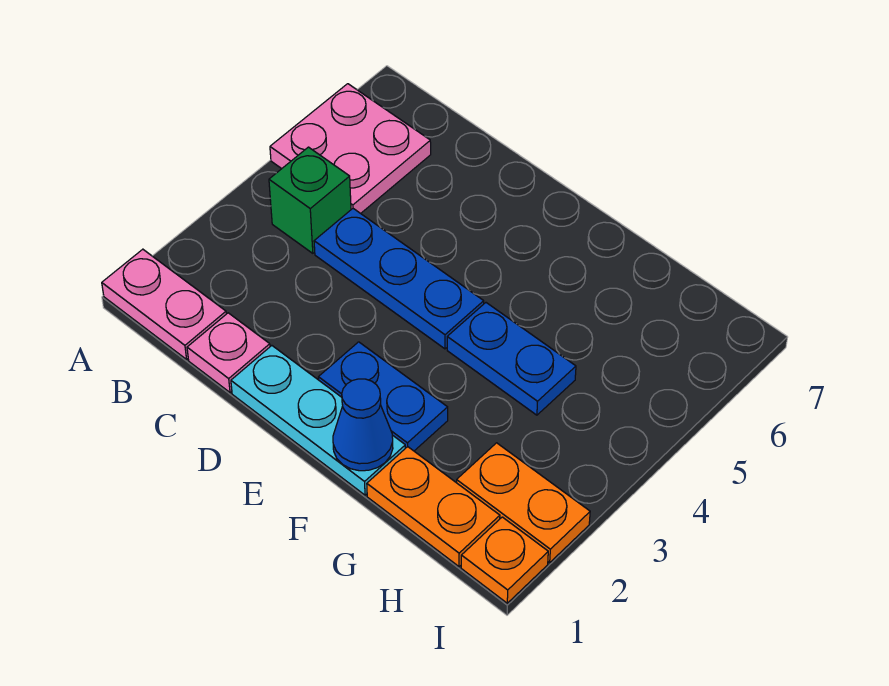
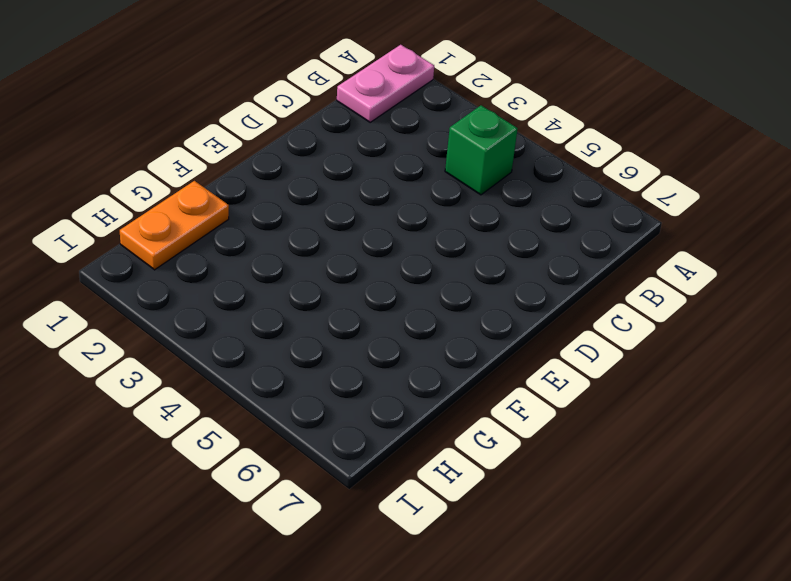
none -> pink plate A5:B6 level 1
none -> pink plate C1 level 1
none -> blue plate C4:E4 level 1

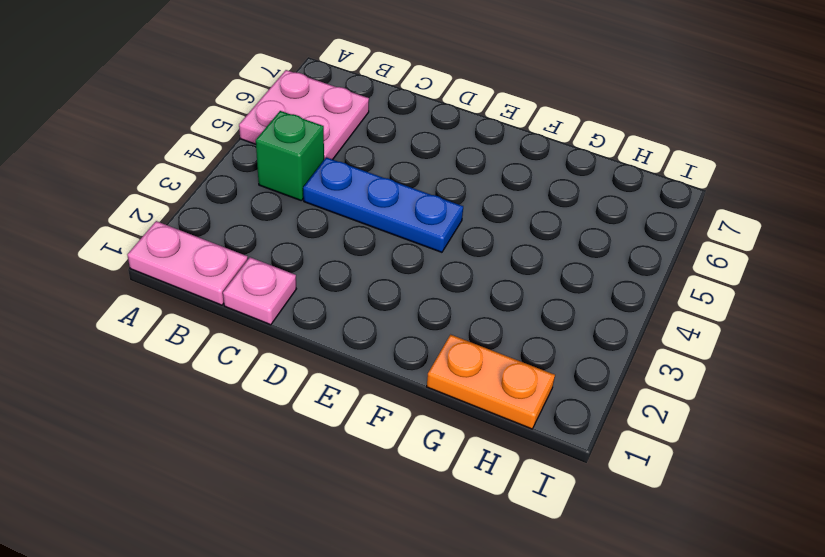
none -> cyan plate D1:F1 level 1
none -> blue plate E2:F2 level 1
none -> blue plate F4:G4 level 1

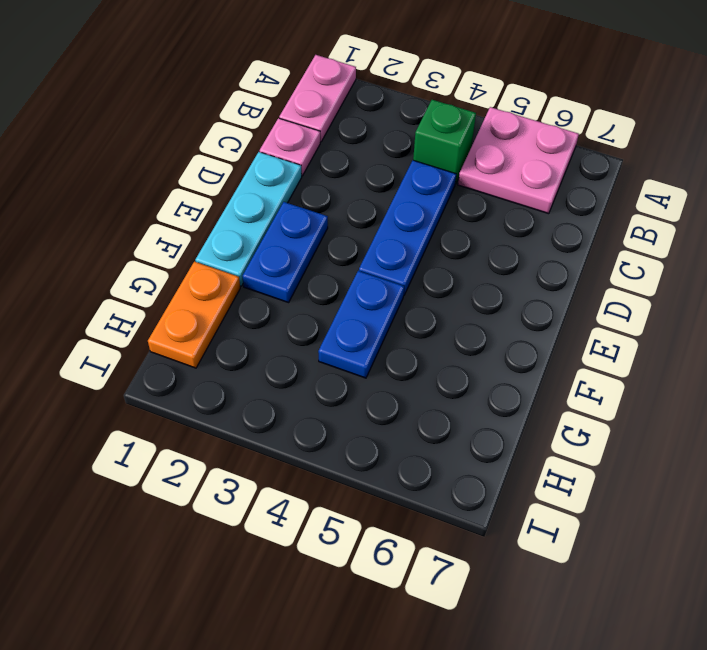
none -> orange plate H2:I2 level 1
none -> orange plate I1 level 1
none -> blue cone F1 level 2

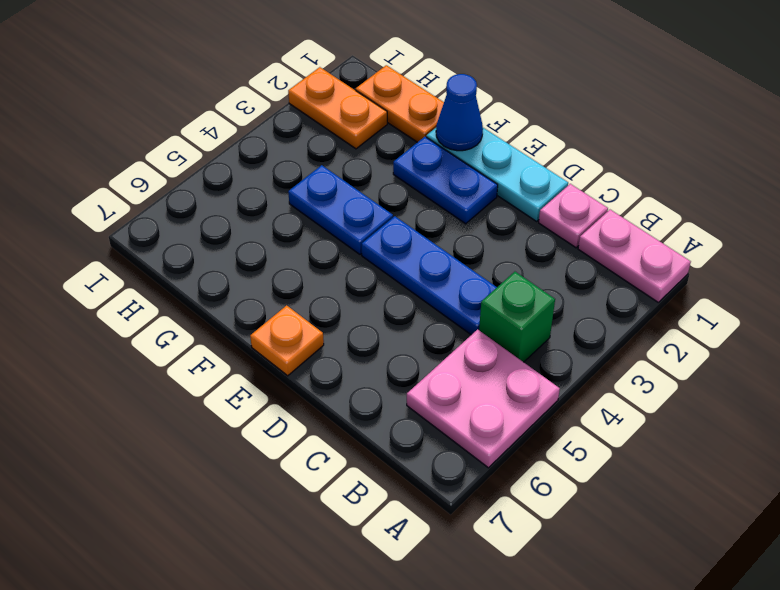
orange plate E7 level 1 -> orange plate I1 level 1

